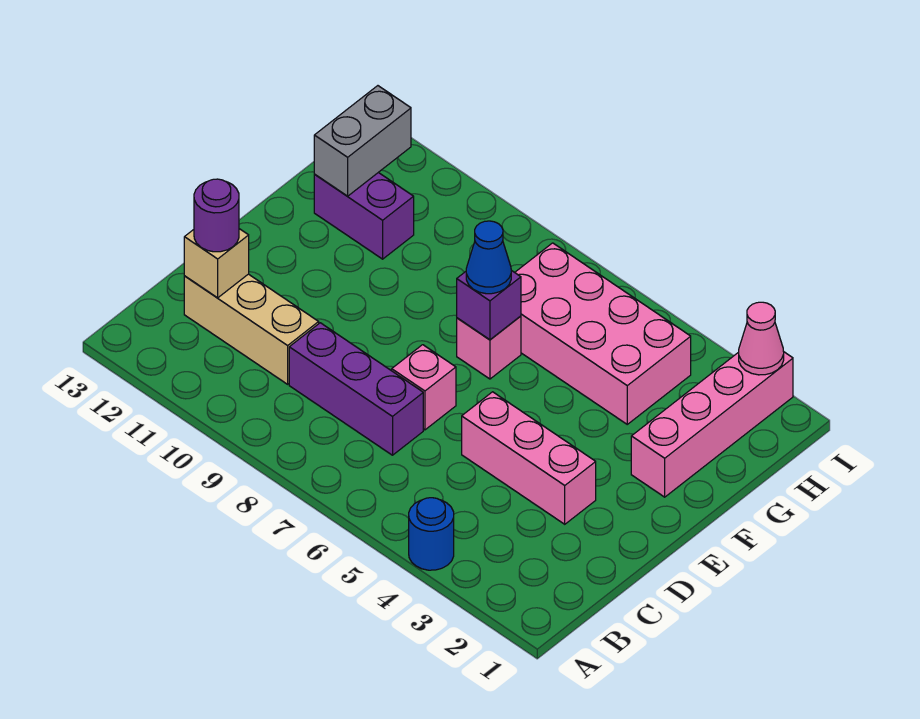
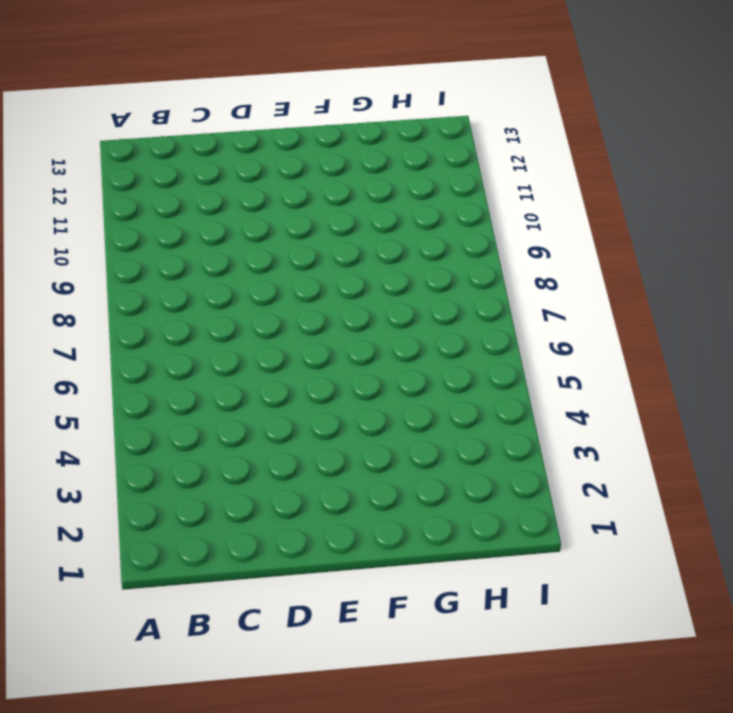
none -> blue round brick A4 level 1
none -> purple brick C7:C9 level 1
none -> tan brick C10:C12 level 1

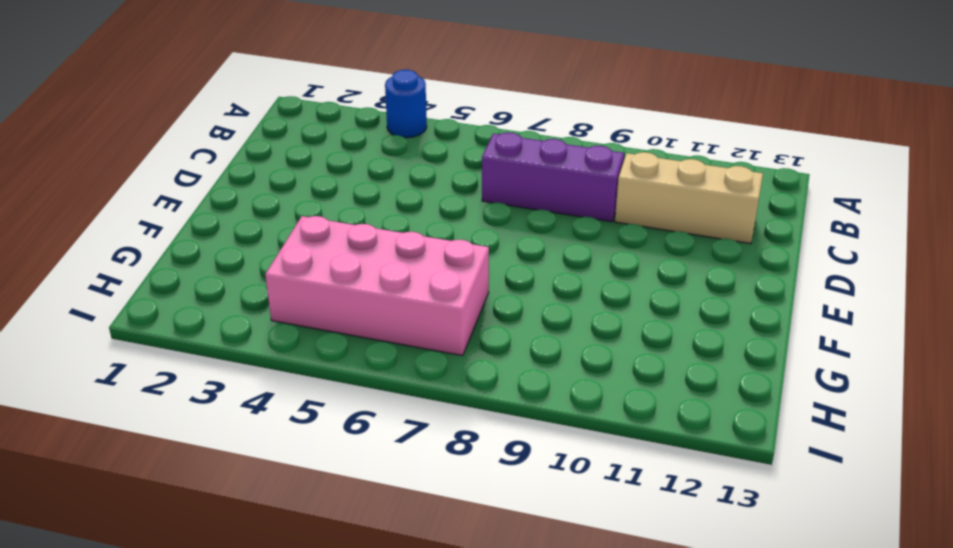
none -> pink brick D3:D5 level 1
none -> pink brick D7 level 1
none -> pink brick F2:I2 level 1

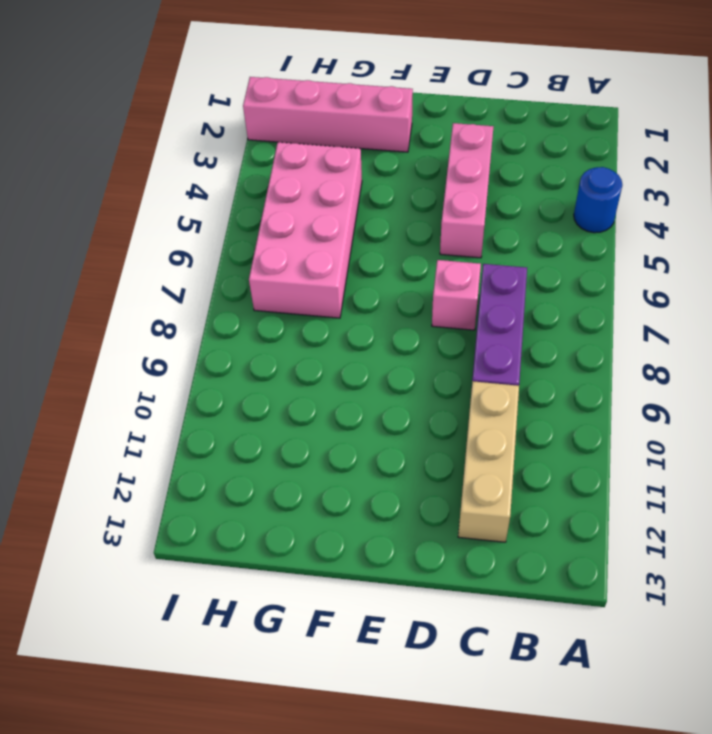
none -> pink brick F7 level 1
none -> purple brick G11:G12 level 1
none -> tan brick C12 level 2

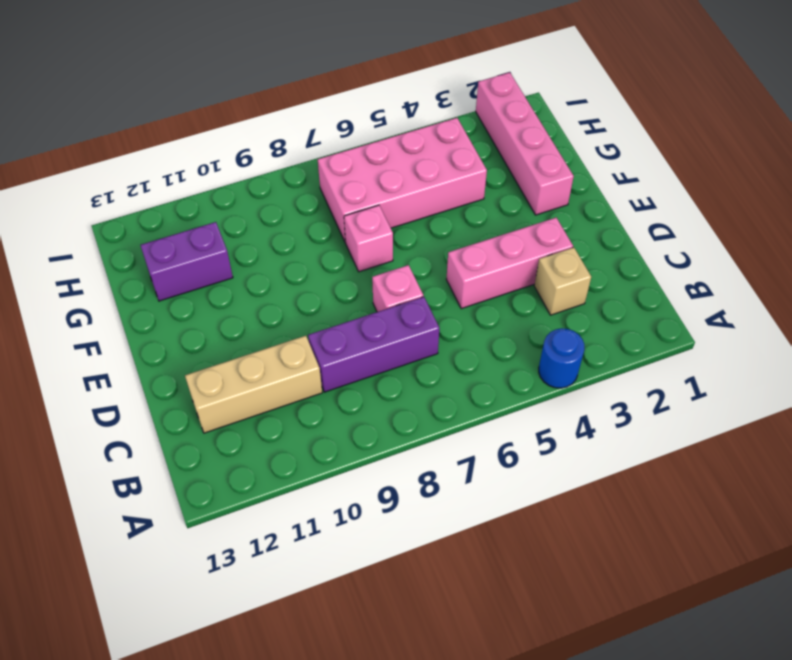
tan brick C3 level 1 -> tan brick C12 level 2
none -> purple brick F7 level 2
none -> grey brick G12:H12 level 2
none -> pink cone I2 level 2

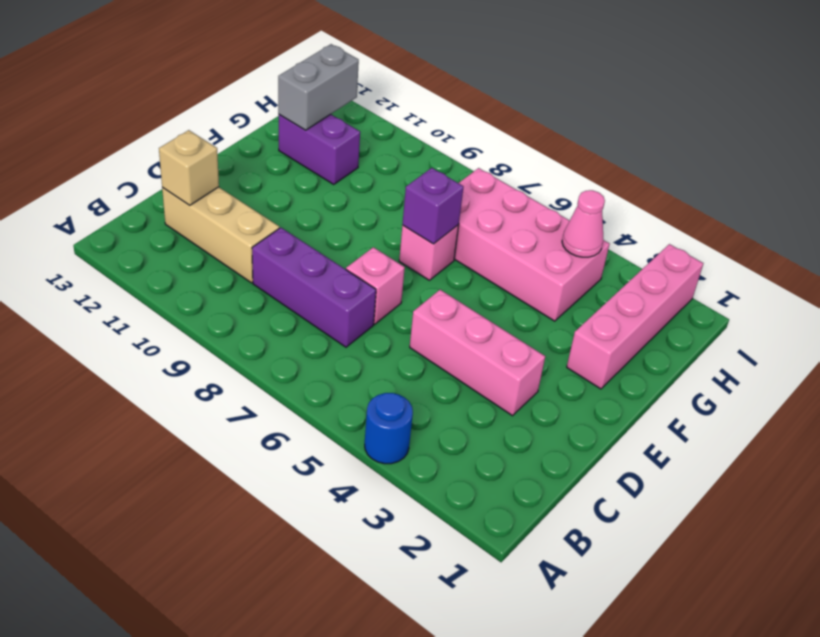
pink cone H4 level 2 -> pink cone I2 level 2
none -> purple round brick C12 level 3
none -> blue cone F7 level 3

